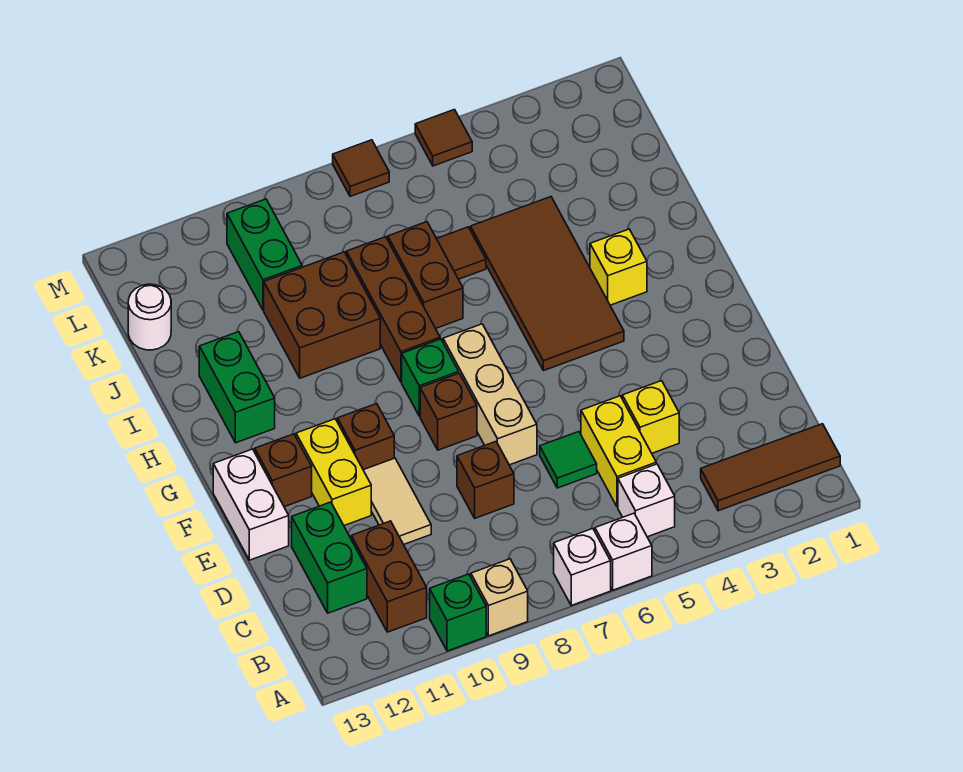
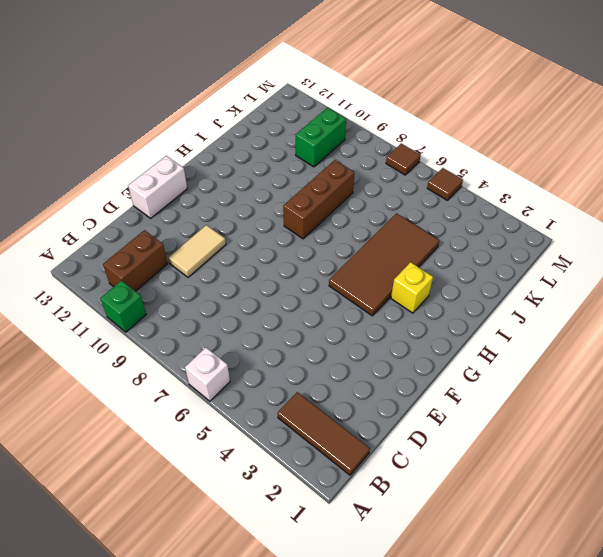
none -> white brick A7 level 1
none -> tan brick A9 level 1
none -> white brick B5 level 1
none -> yellow brick C5:D5 level 1

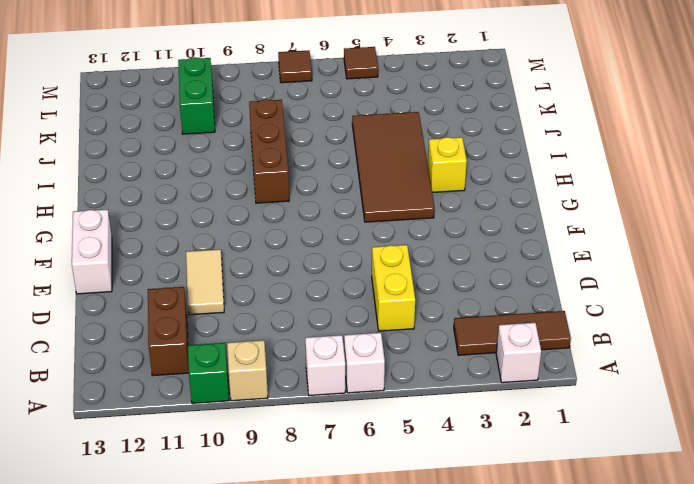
white brick A2 level 1 -> white brick B5 level 1
none -> green brick C12:D12 level 1
none -> yellow brick D4 level 1
none -> green tile D6 level 1
none -> brown brick D8 level 1

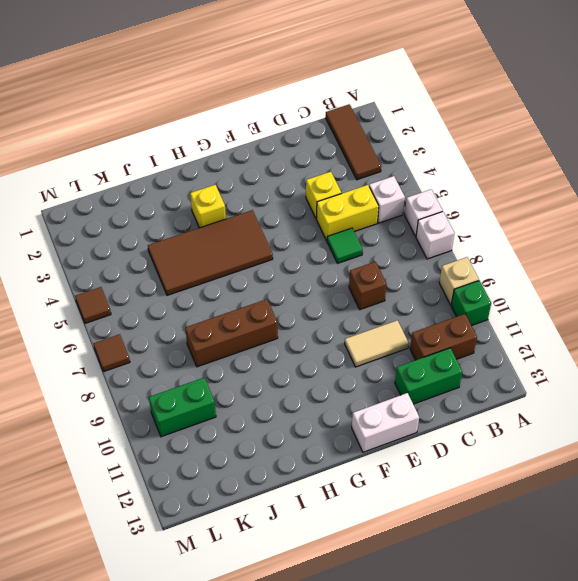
none -> tan brick E7:G7 level 1
none -> yellow brick E11:F11 level 1
none -> brown brick F8 level 1
none -> brown brick F10 level 1

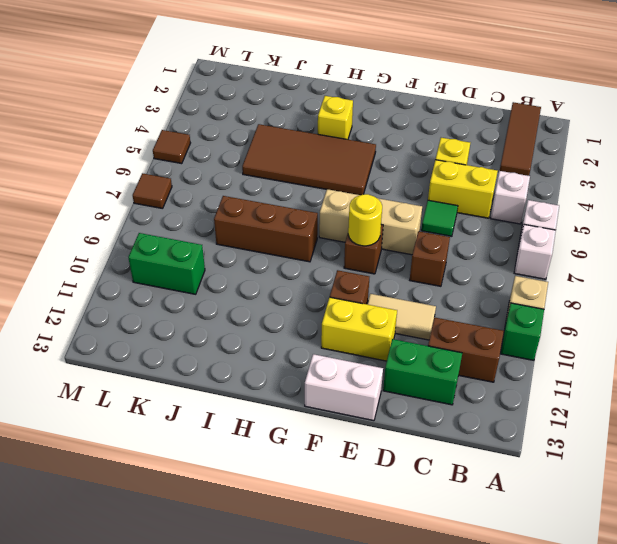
yellow round brick F8 level 2 -> none
none -> brown brick F12 level 1
none -> green brick G8 level 1
none -> green brick H12:I12 level 1
none -> brown brick I7:J7 level 1

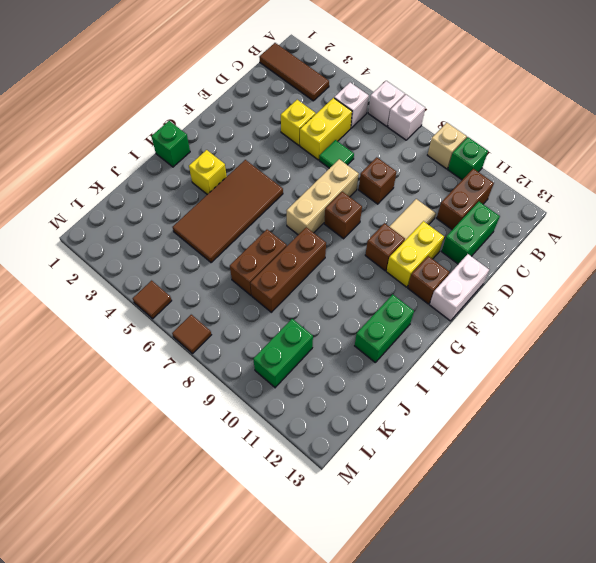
green brick H1 level 1 -> green brick G8 level 1
none -> brown brick I9:J10 level 1
none -> brown tile J6 level 1
none -> white round brick K13 level 1

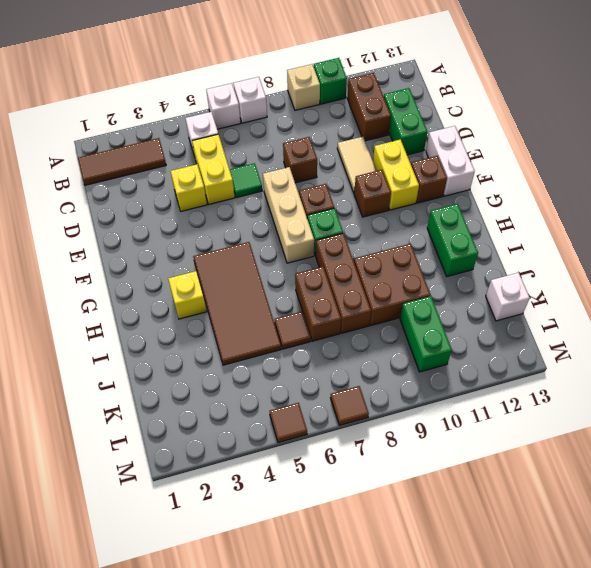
white brick K13 level 1 -> white round brick K13 level 1

